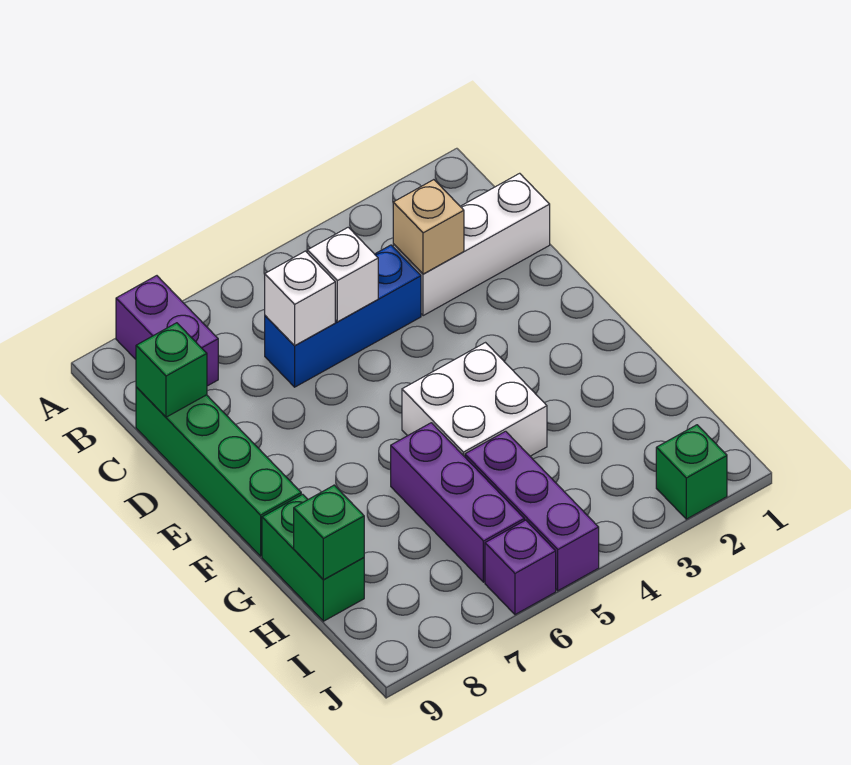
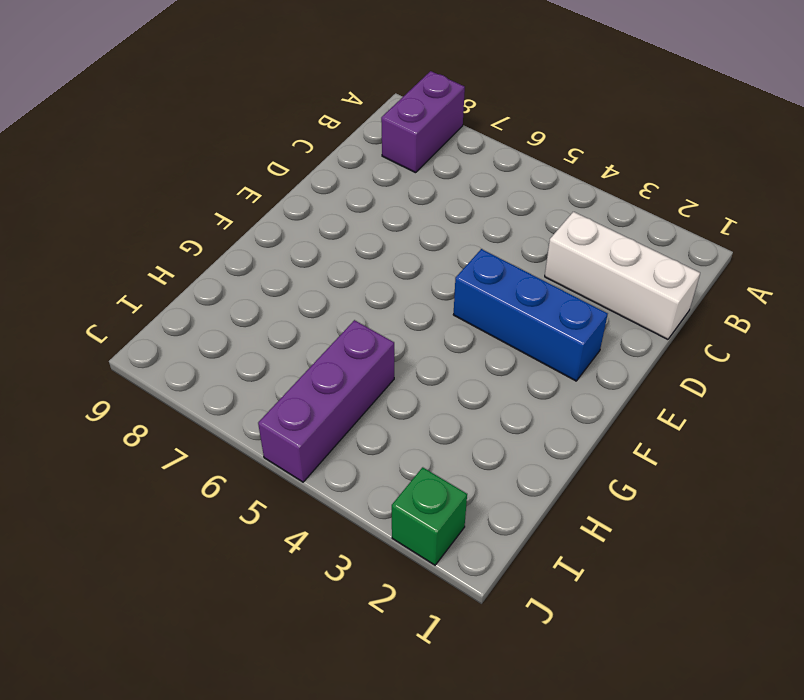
blue brick E2:E4 level 1 -> blue brick C4:C6 level 1
none -> green brick C9:F9 level 1
none -> white brick F4:G5 level 1
none -> purple brick G6:I6 level 1

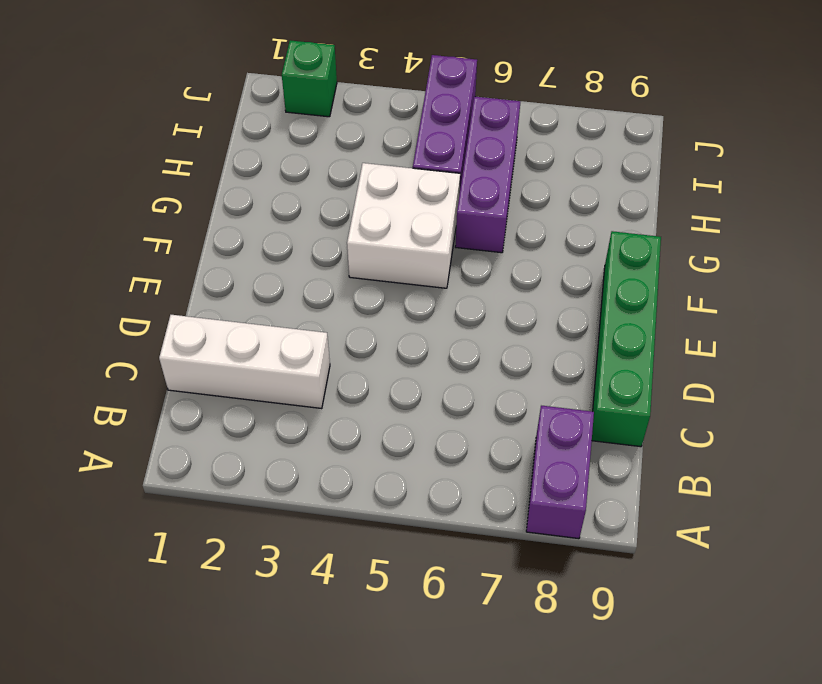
none -> blue brick C4:C6 level 1
none -> green brick G9:H9 level 1
none -> purple brick J6 level 1

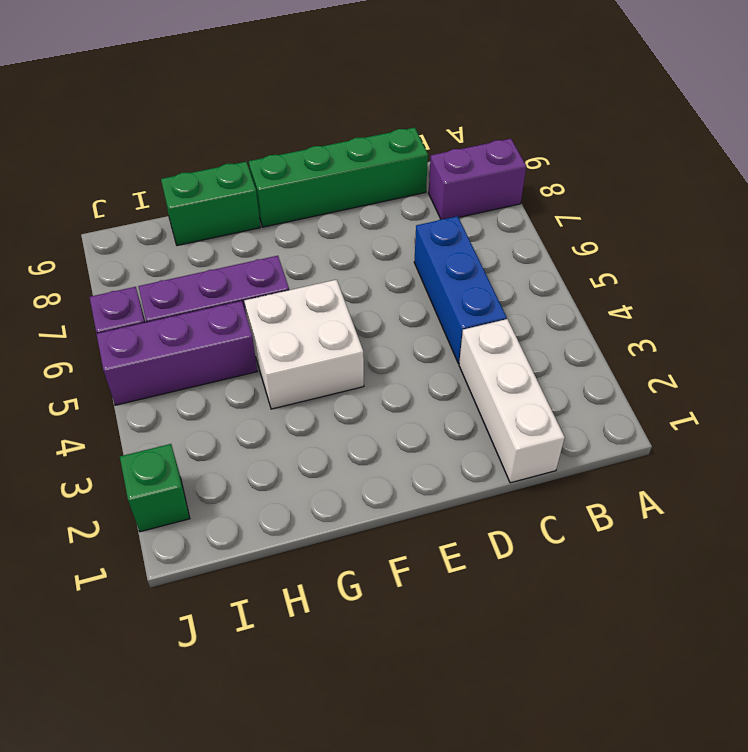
none -> tan brick C3 level 2
none -> white brick C5 level 2
none -> white brick C6 level 2

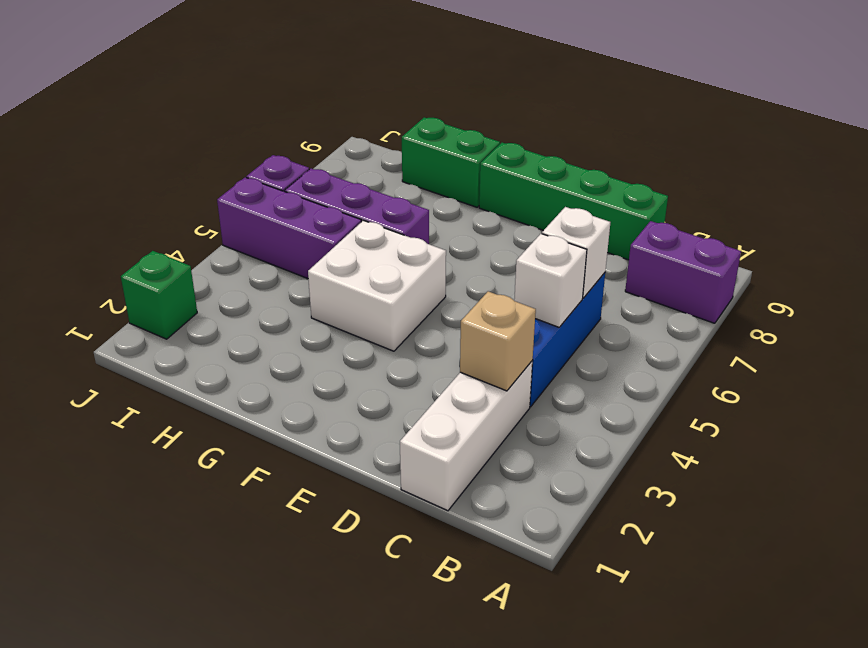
none -> green brick C9 level 2
none -> green brick H9 level 2

